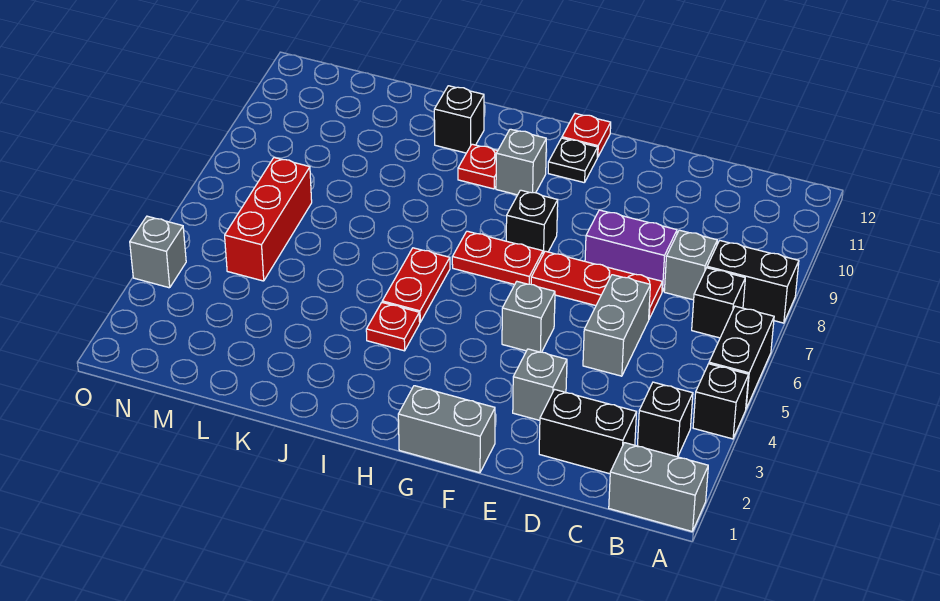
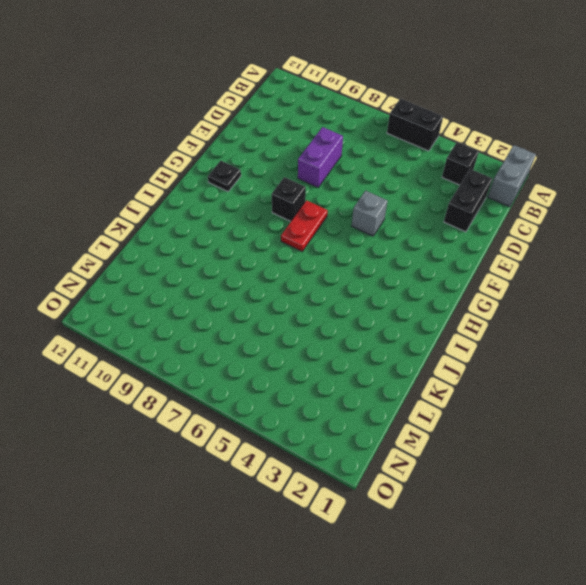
none -> black brick A4 level 1
none -> black brick A8:B8 level 1
none -> black brick B7 level 1

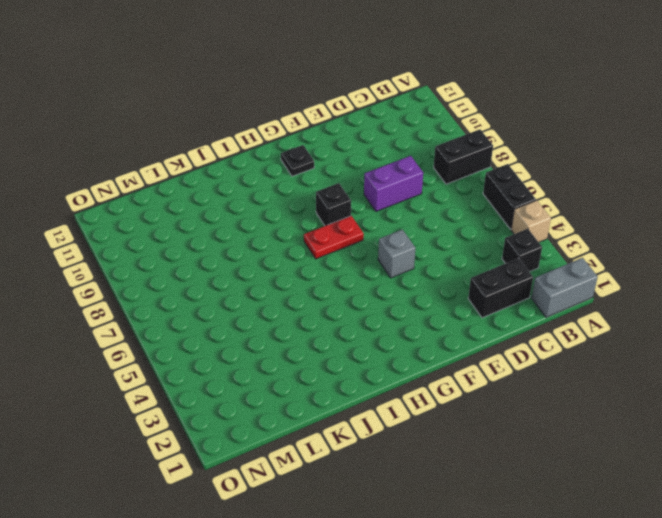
tan brick A4 level 1 -> black brick A4 level 1
none -> black brick B7 level 1
none -> grey brick C8 level 1
none -> grey brick D5:D6 level 1

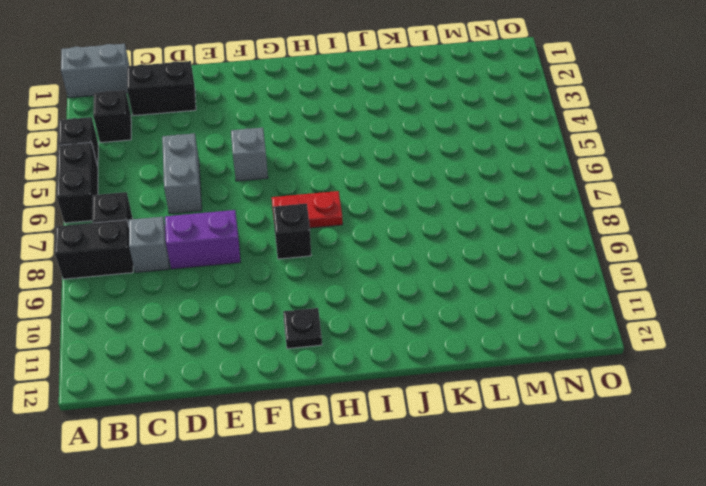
none -> red plate D7:F7 level 1
none -> grey brick E3 level 1
none -> grey brick F1:G1 level 1

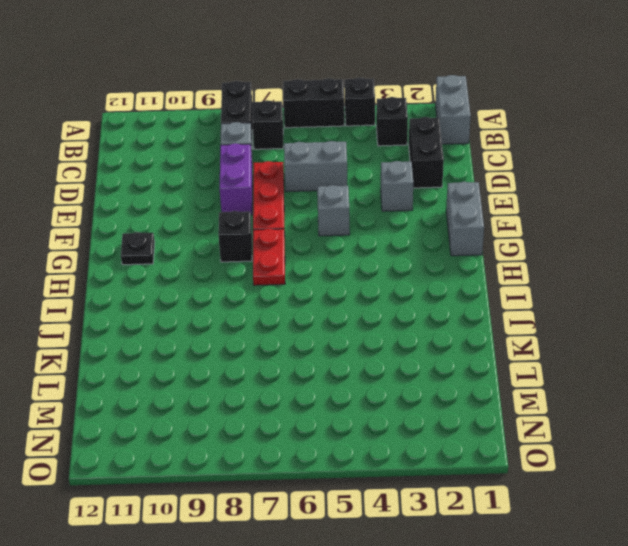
none -> red plate G12 level 1
none -> grey brick H10 level 1
none -> red plate I4 level 1

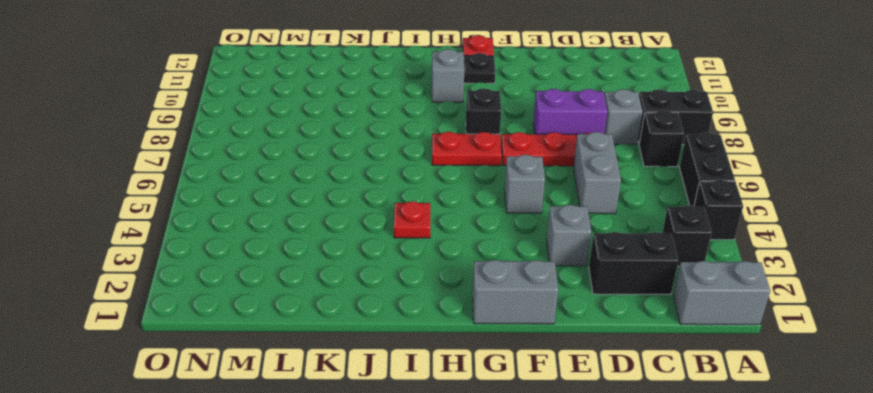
none -> red plate I5:I6 level 1
none -> red plate I10 level 1
none -> black brick J11 level 1

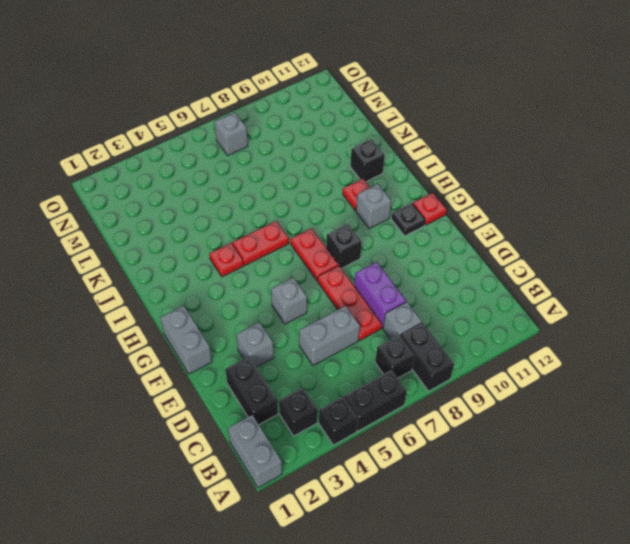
grey brick N7 level 1 -> grey brick O4 level 1
none -> red brick M5:M7 level 1

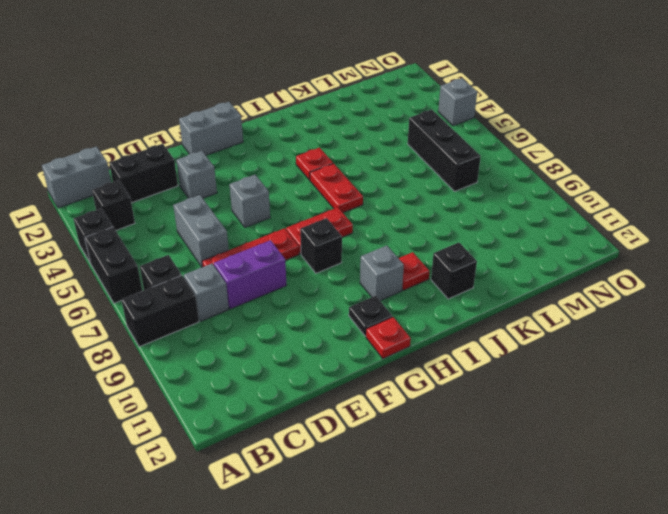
black brick M5:M7 level 1 -> red brick M5:M7 level 1

